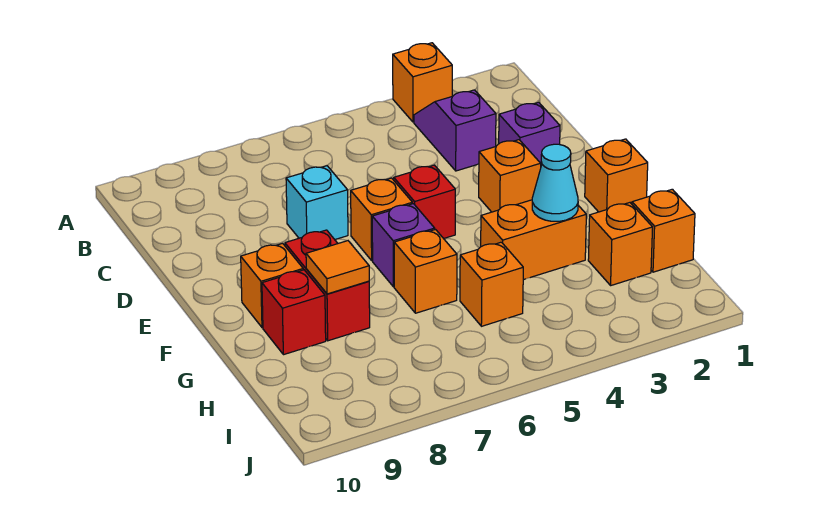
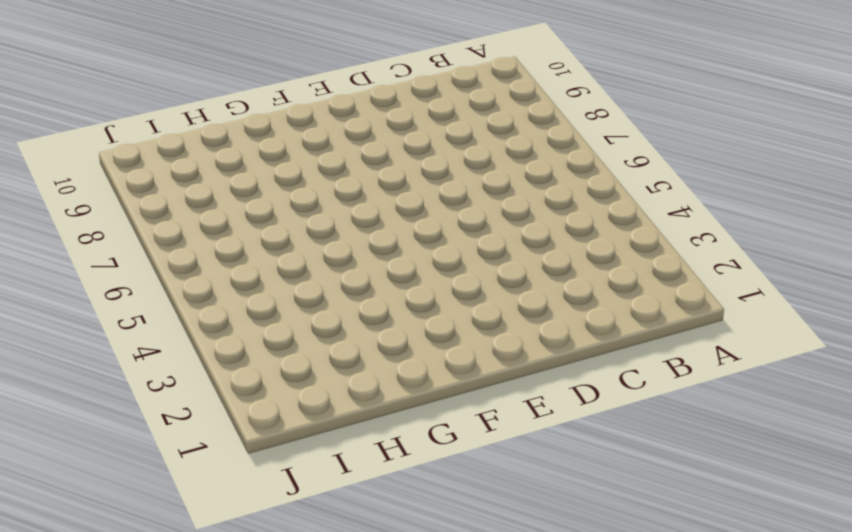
none -> orange brick A3 level 1
none -> purple slope B3:C3 level 1 top C
none -> purple brick D2 level 1

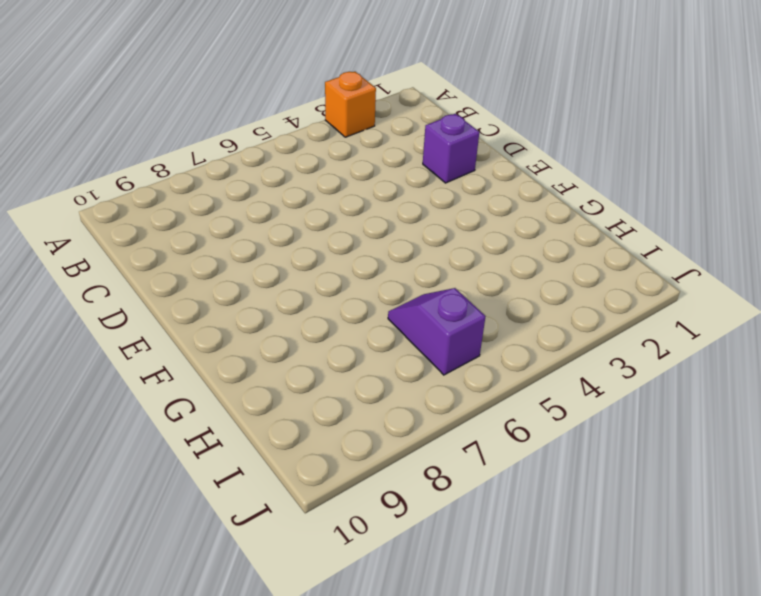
purple slope H6:I6 level 1 top I -> purple slope B3:C3 level 1 top C
none -> cyan brick D7 level 1
none -> orange brick E3 level 1
none -> red brick E5 level 1

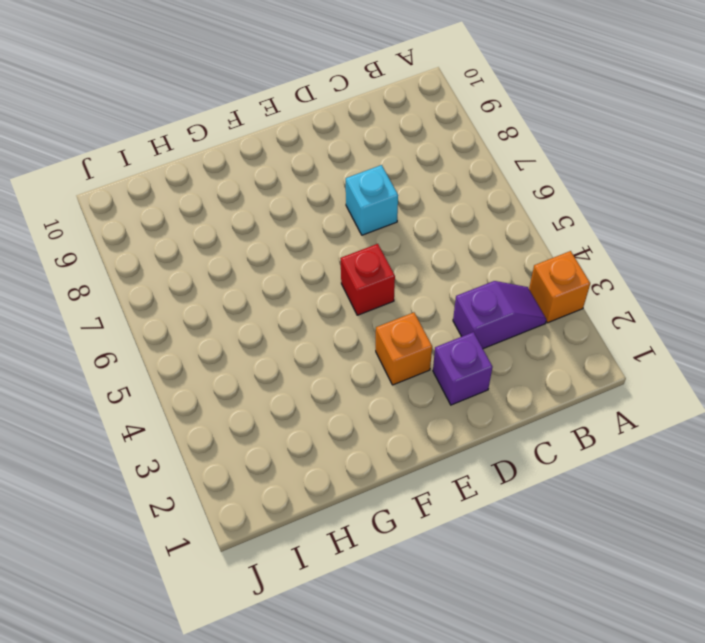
none -> orange brick E6 level 1
none -> orange brick F1 level 1
none -> purple brick F6 level 1

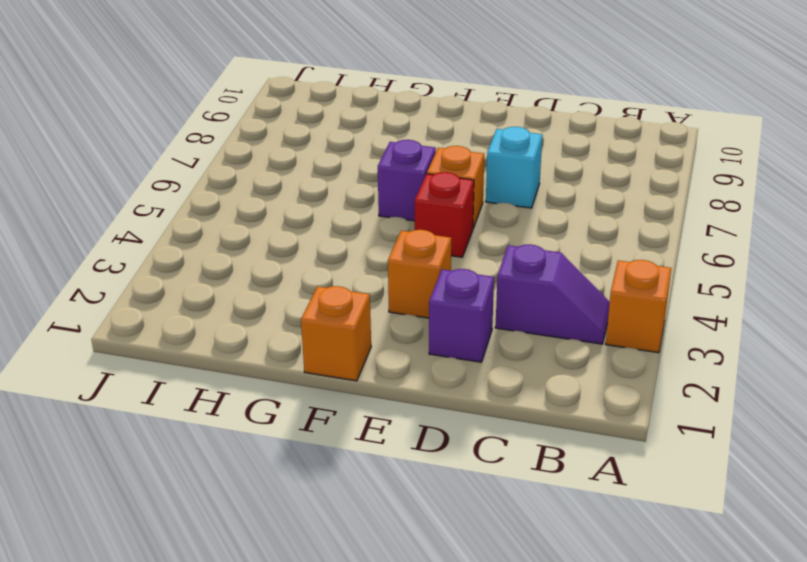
none -> red brick F8:G8 level 1
none -> orange brick F9 level 1
none -> orange brick G3:G4 level 1

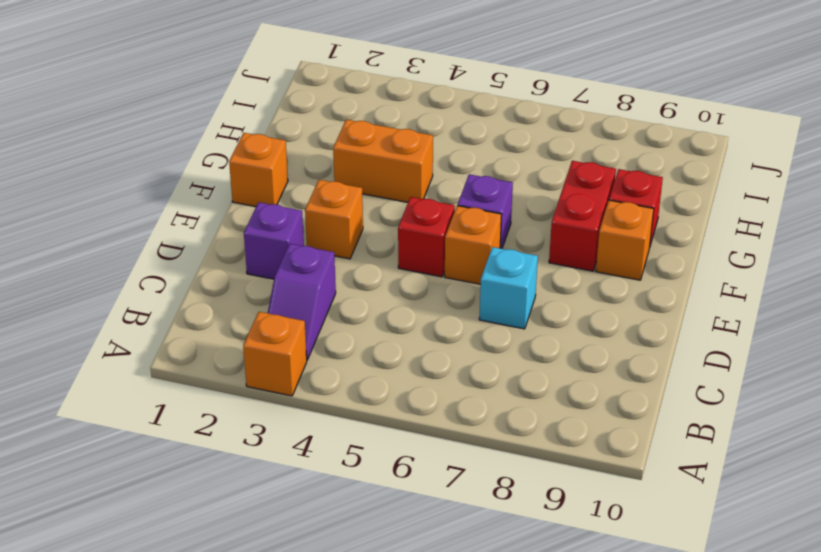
none -> orange brick G6 level 1
none -> orange brick H1 level 1
none -> orange brick H2 level 1

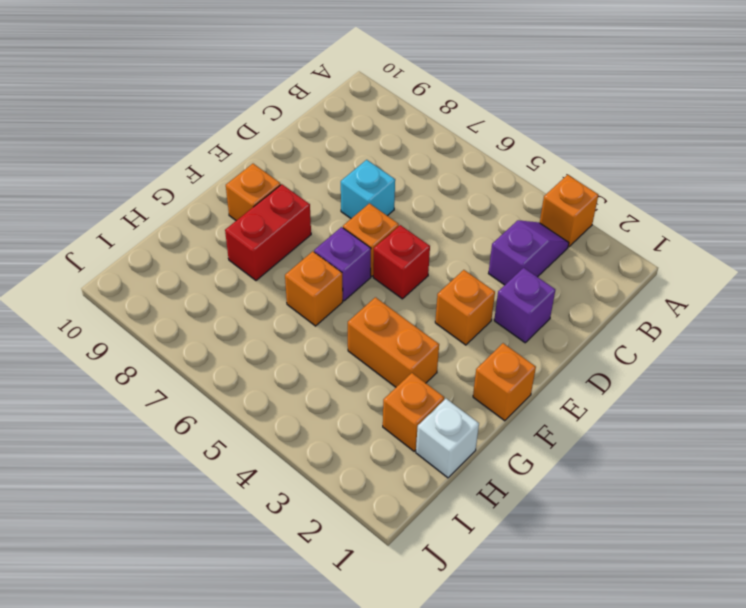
white brick H1 level 1 -> orange brick H1 level 1
none -> red brick G9 level 1
none -> orange brick H5 level 1
none -> cyan cone G3 level 2

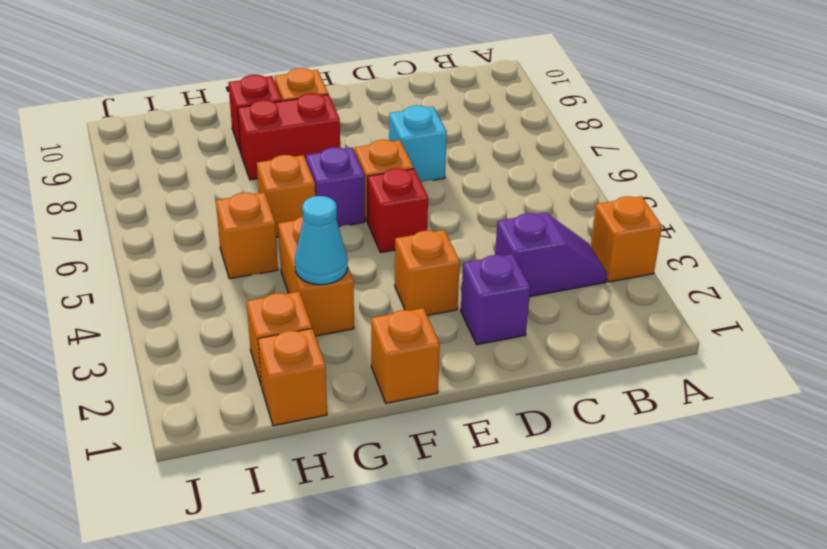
none -> orange tile G8 level 2

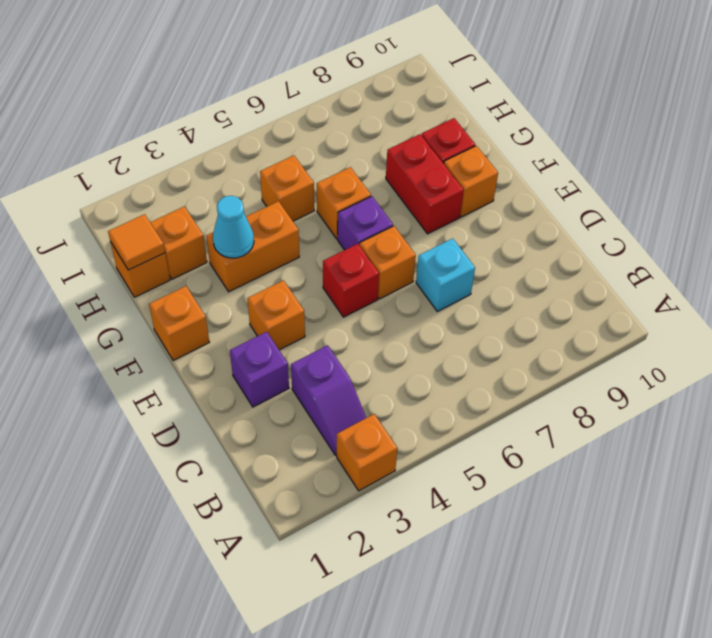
orange tile H1 level 2 -> orange tile G8 level 2

